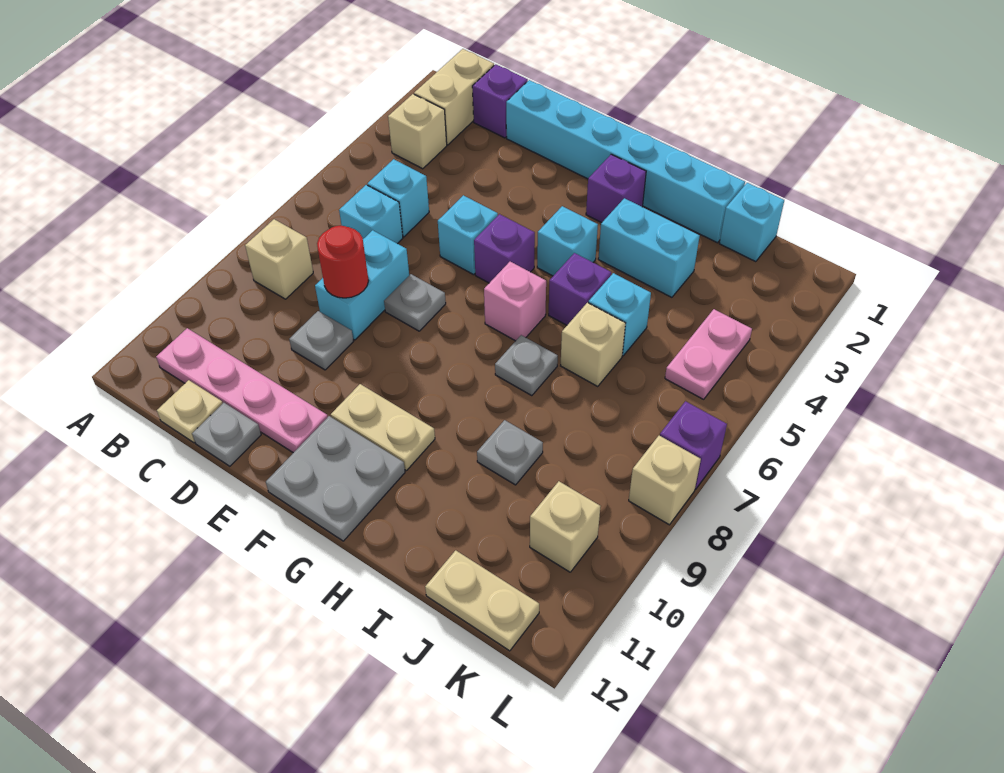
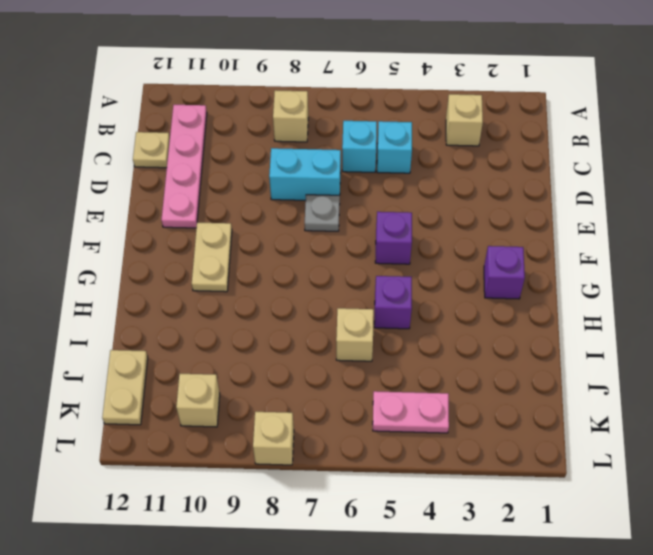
none -> tan brick B1:B2 level 1
none -> purple brick C1 level 1
none -> cyan brick D1:I1 level 1
none -> grey plate D9 level 1

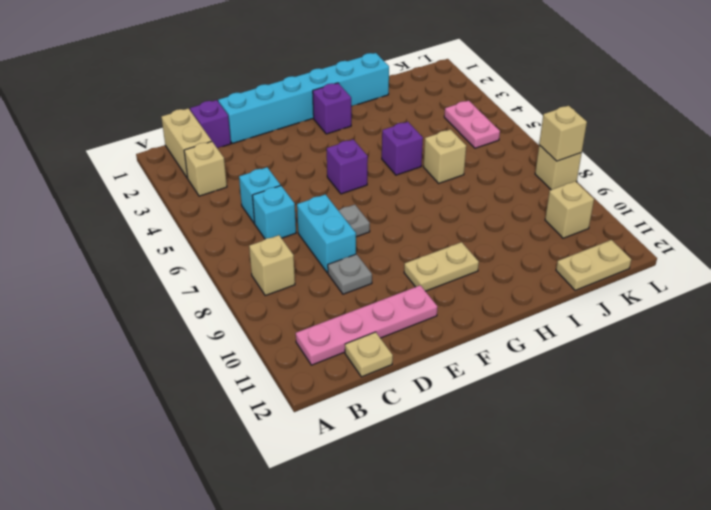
tan brick L8 level 2 -> none
none -> grey plate D12 level 1
none -> cyan brick E5 level 1
none -> grey plate F11:G12 level 1
none -> cyan brick G4 level 1

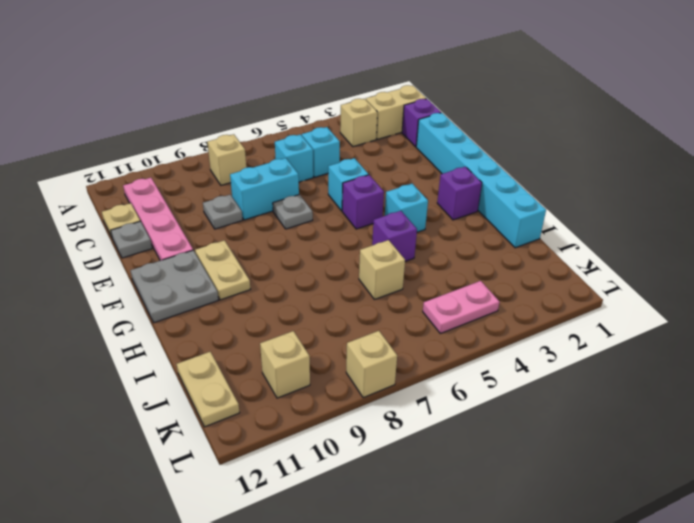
none -> pink brick G6 level 1
none -> cyan brick H3:I3 level 1
none -> grey plate H7 level 1
none -> cyan brick I5 level 1

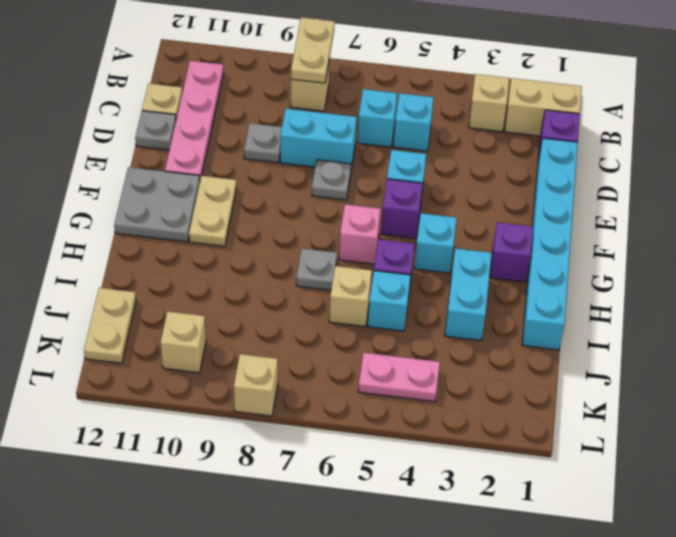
tan plate A8:B8 level 2 -> none
none -> grey plate I9 level 1
none -> cyan brick J1 level 1
none -> purple brick L7 level 1
none -> red round brick D8 level 2

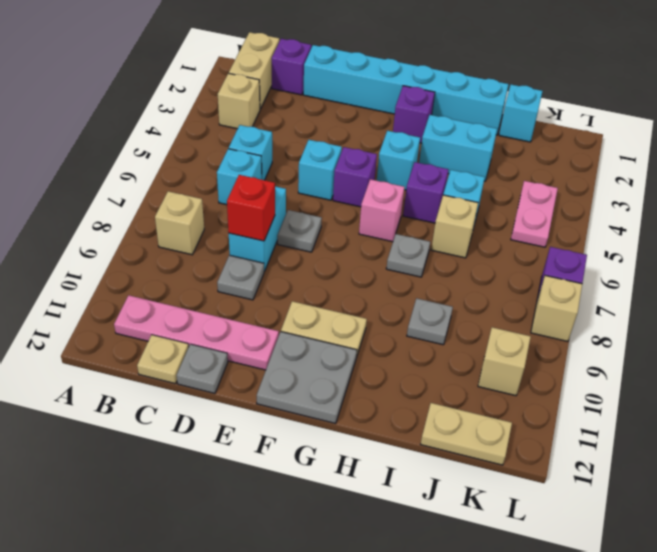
red brick D8 level 2 -> red round brick D8 level 2

